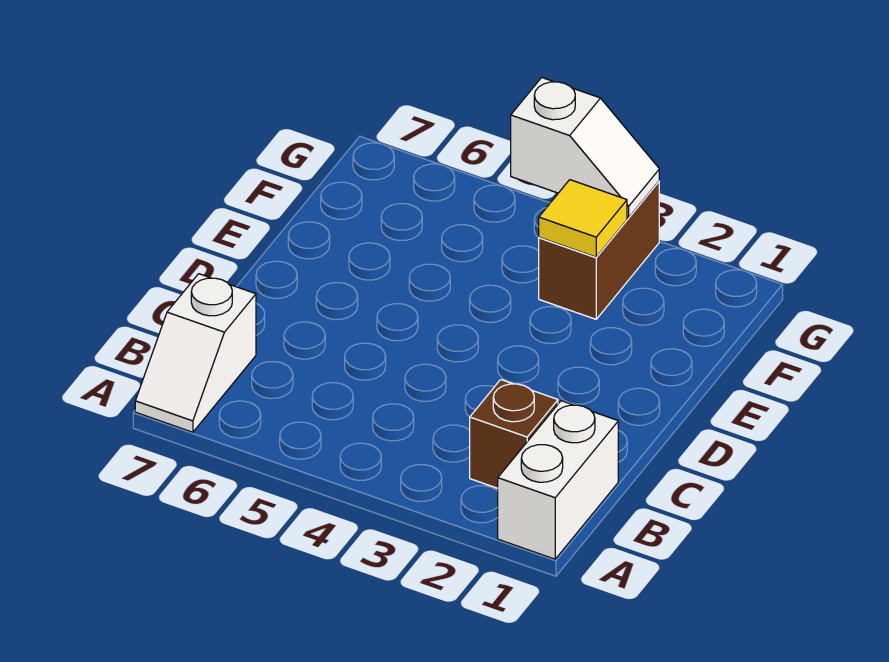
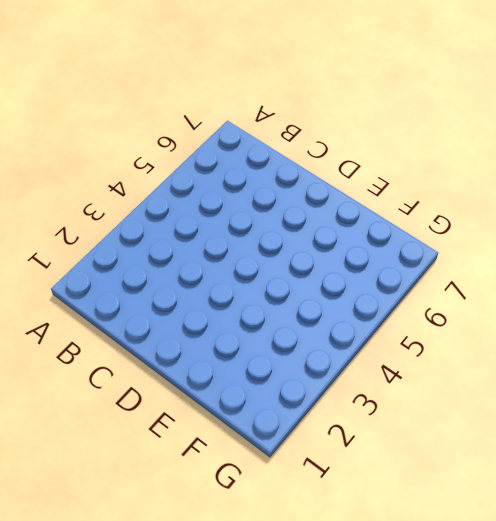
none -> white brick A1:B1 level 1
none -> white slope A7:B7 level 1 top B

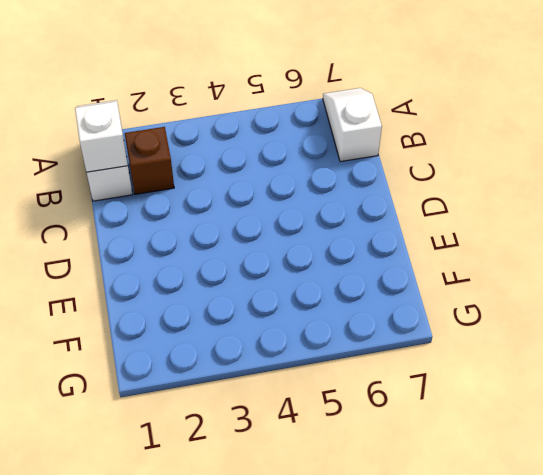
white brick B1 level 2 -> none
none -> brown brick F3:G3 level 1
none -> yellow tile F3 level 2

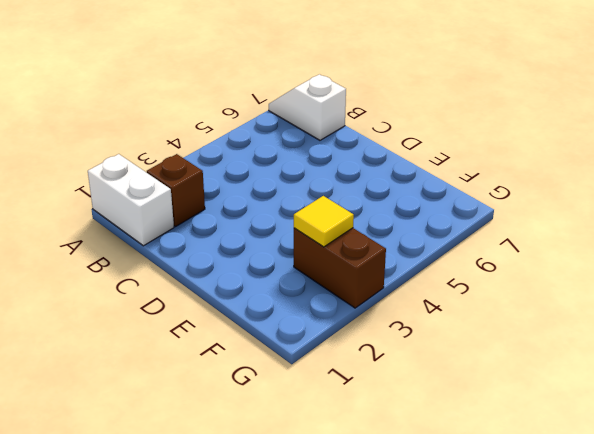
none -> white slope G3:G4 level 2 top 4

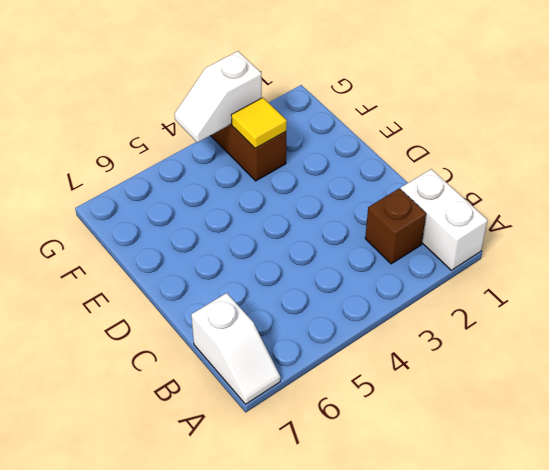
white slope G3:G4 level 2 top 3 -> white slope G3:G4 level 2 top 4

